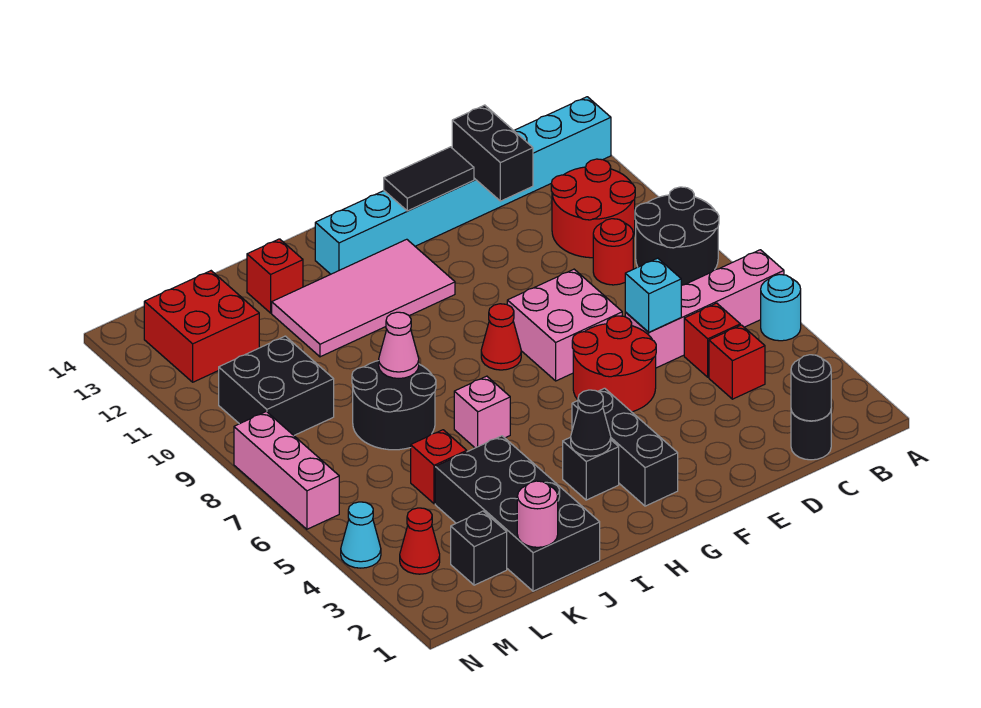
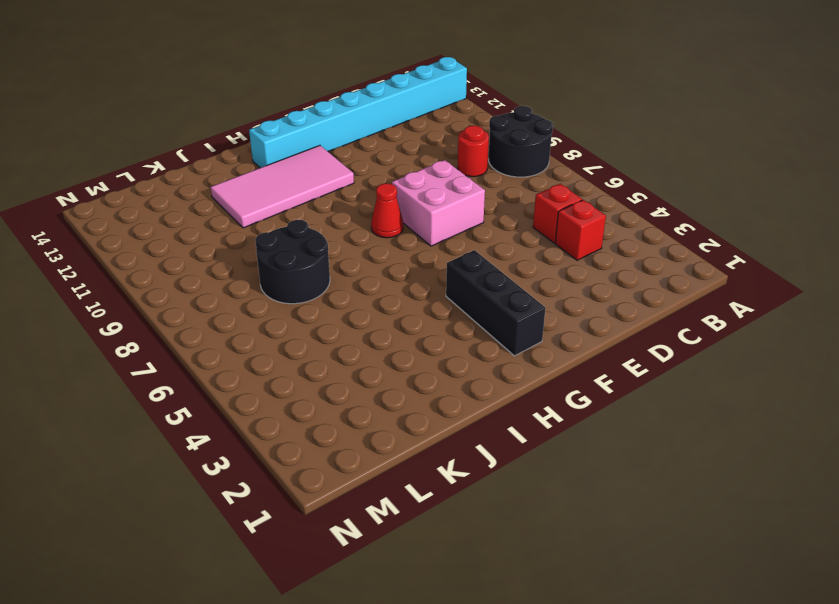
none -> cyan round brick A5 level 1
none -> pink brick A6:D6 level 1
none -> red round brick B10:C11 level 1
none -> black round brick C1 level 1

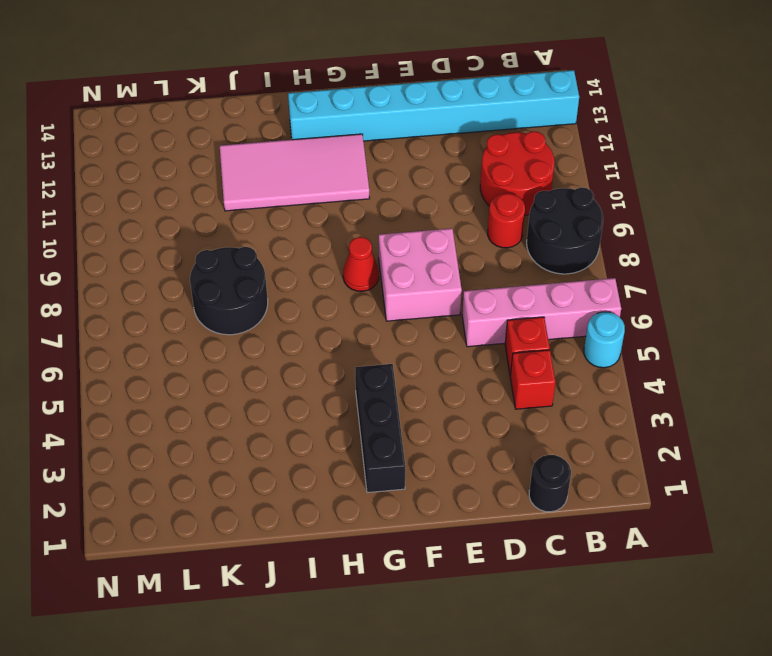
none -> red round brick E5:F6 level 1
none -> black brick H3 level 1
none -> pink brick I6 level 1
none -> black brick J1:K4 level 1

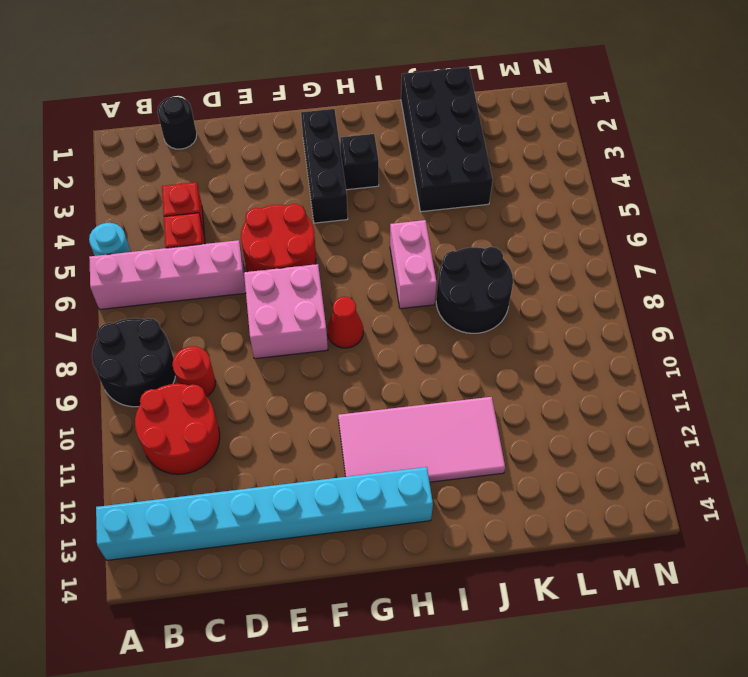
pink brick I6:I7 level 1 -> pink brick I6 level 1
none -> red brick J13 level 1
none -> red brick K5 level 1
none -> black brick L2 level 1
none -> black brick L9:M10 level 1

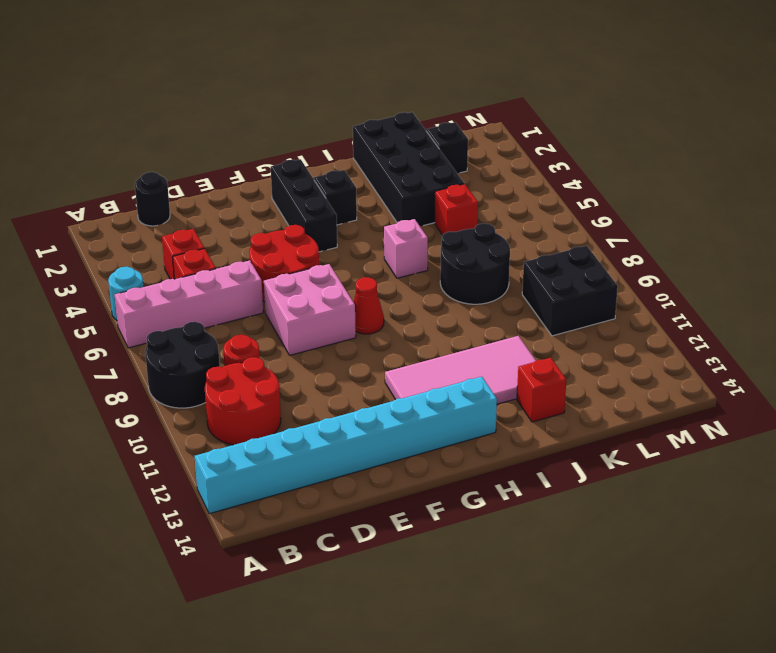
none -> red brick L12:M13 level 1
none -> red cone M3 level 1
none -> cyan cone N4 level 1
none -> pink brick N6:N8 level 1

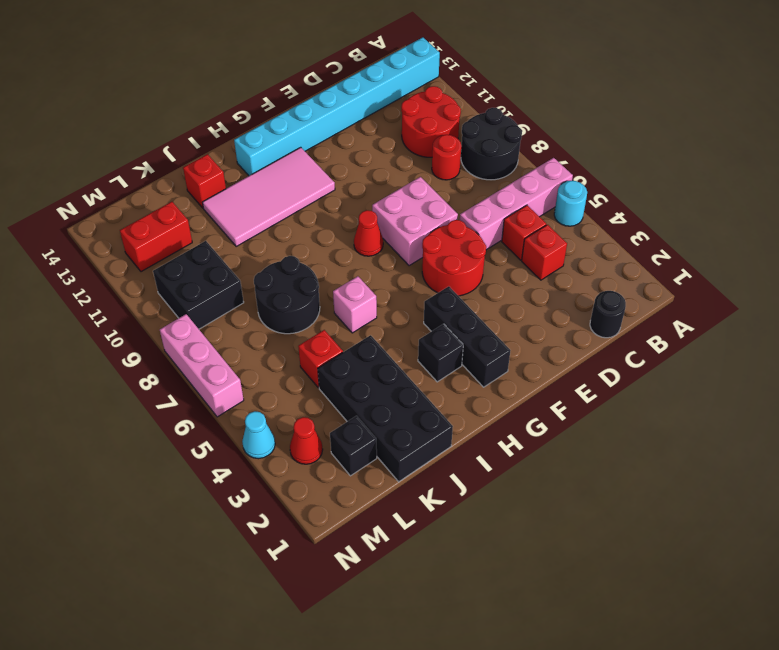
red brick L12:M12 level 1 -> red brick L12:M13 level 1
none -> black round brick C1 level 2
none -> cyan brick D6 level 2
none -> black brick D12:D13 level 2
none -> black tile E13:F13 level 2

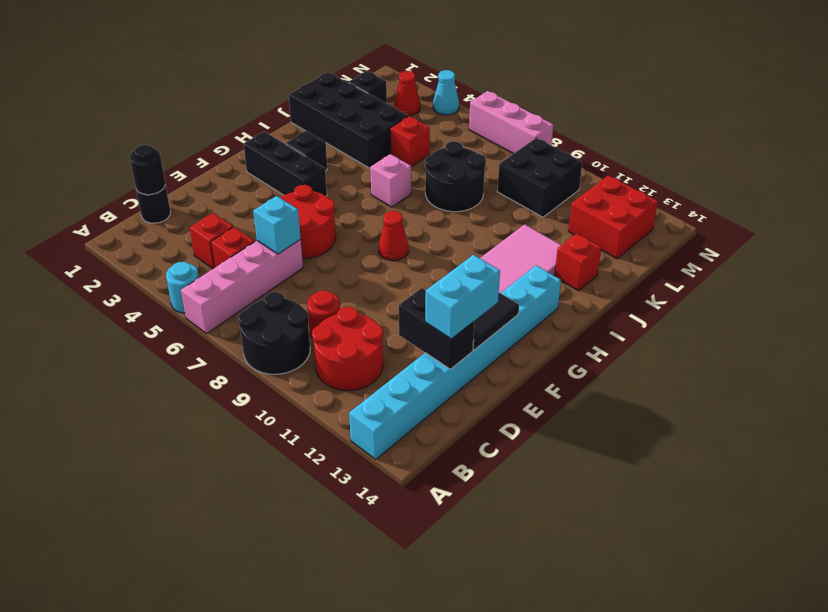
cyan brick D13:E13 level 3 -> none
none -> pink brick E7:F8 level 1
none -> black cone H3 level 2
none -> pink cone J8 level 2
none -> pink round brick K1 level 2

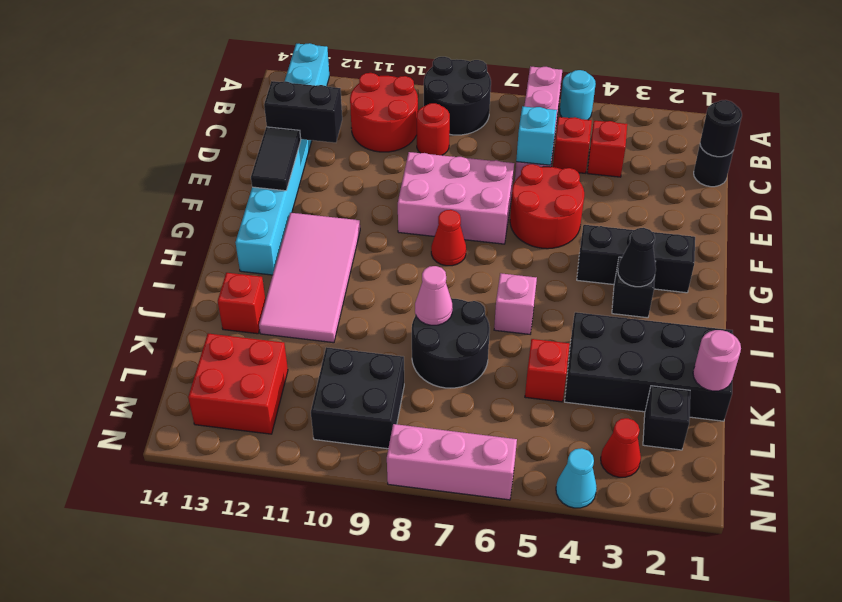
pink brick E7:F9 level 1 -> pink brick E7:F8 level 1

